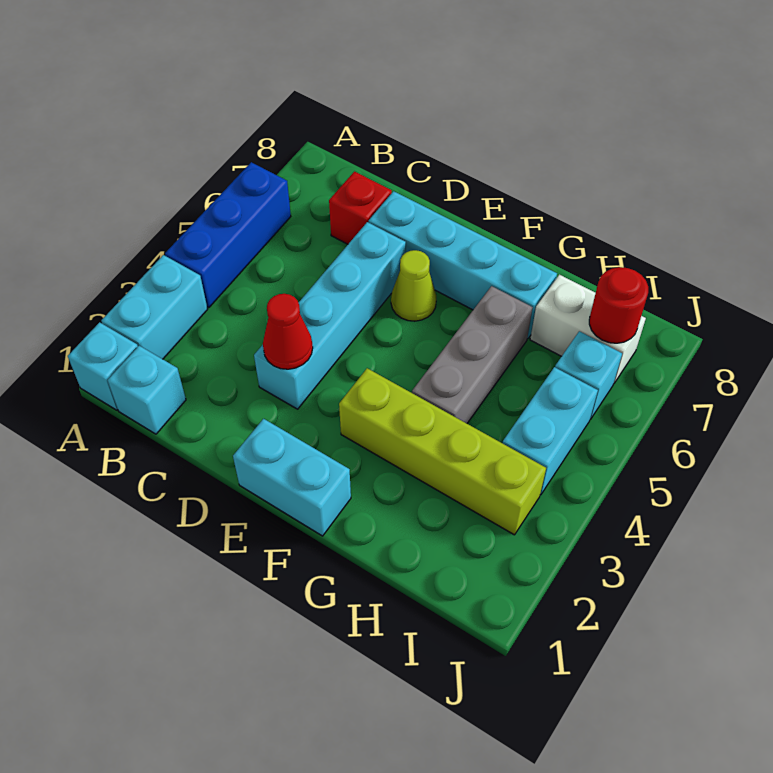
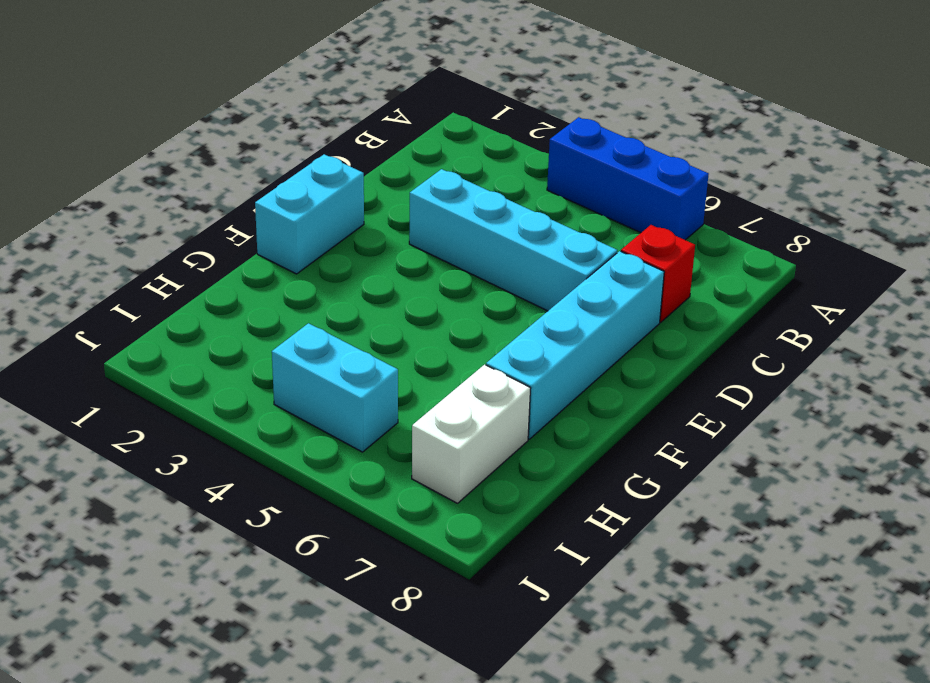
none -> cyan brick A1 level 1
none -> cyan brick A2:A3 level 1
none -> cyan brick B1 level 1

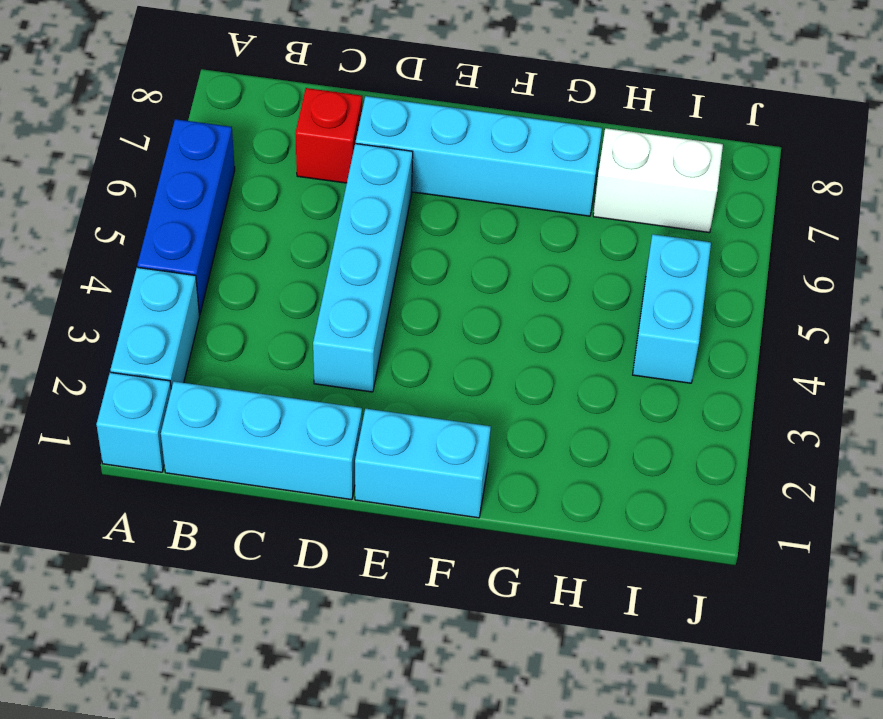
cyan brick B1:D1 level 1 -> cyan brick B1 level 1
none -> lime cone E6 level 1
none -> lime brick F3:I3 level 1
none -> grey brick G4:G6 level 1

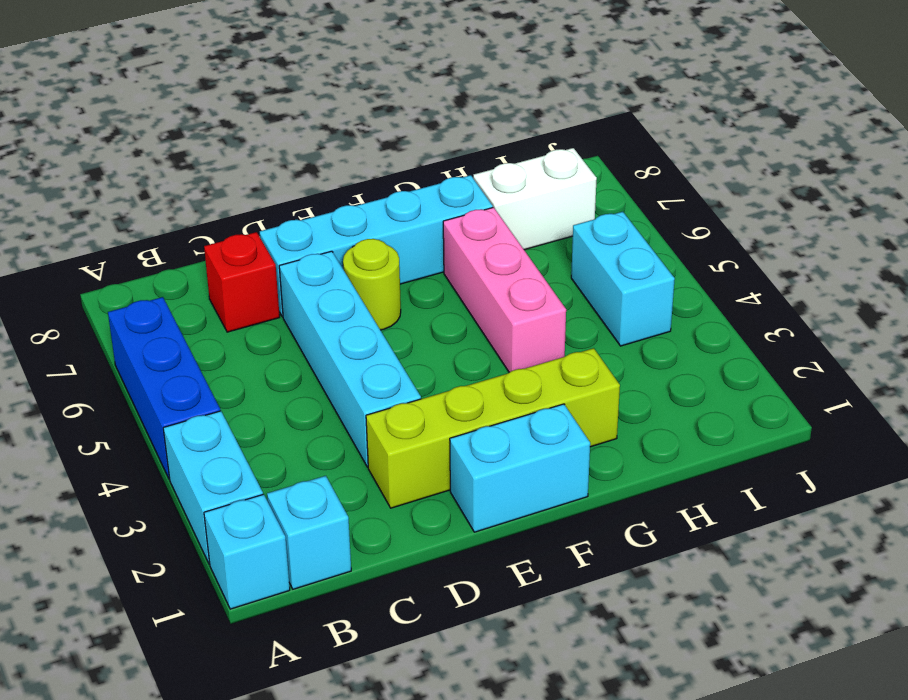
lime brick D2:G2 level 1 -> lime brick F3:I3 level 1
lime round brick E6 level 1 -> lime cone E6 level 1
pink brick G4:G6 level 1 -> grey brick G4:G6 level 1
none -> cyan brick I6 level 1
none -> red cone D3 level 2
none -> red round brick I7 level 2

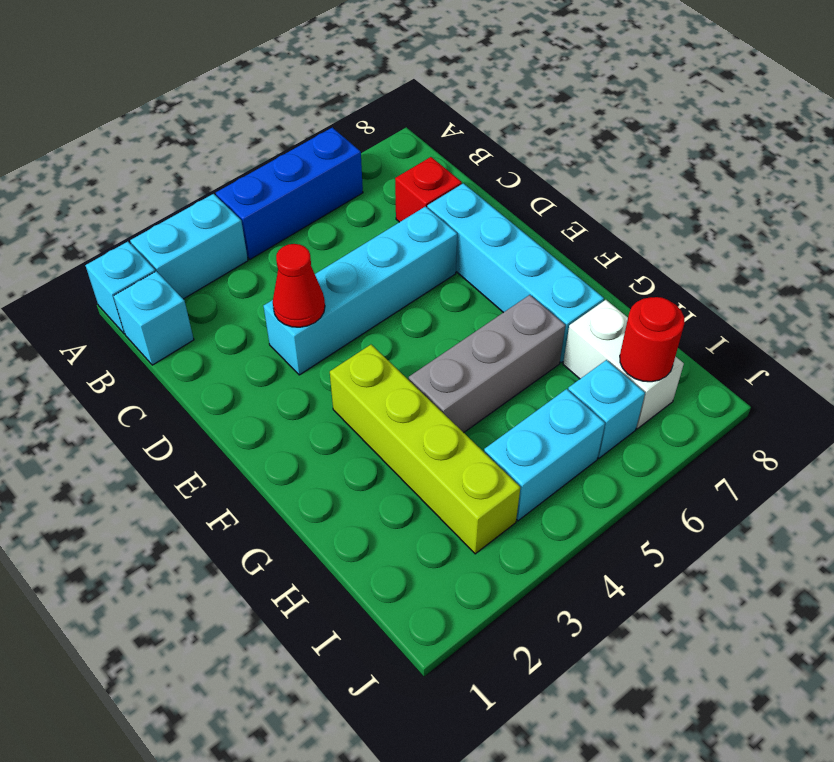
none -> cyan brick E1:F1 level 1
none -> lime cone E6 level 1

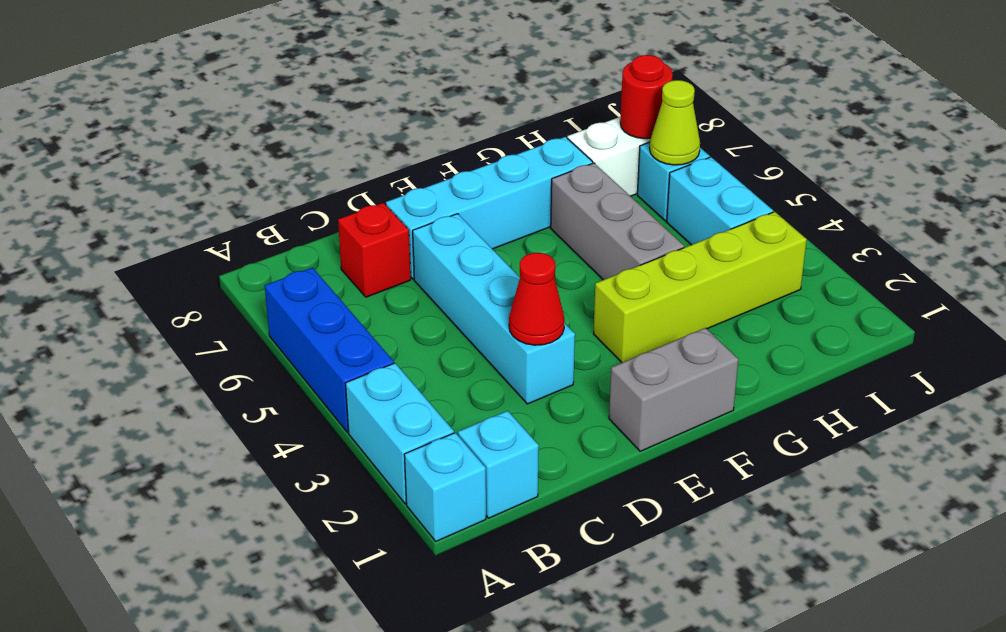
grey brick E1:F1 level 1 -> cyan brick E1:F1 level 1
lime cone I6 level 2 -> lime cone E6 level 1

